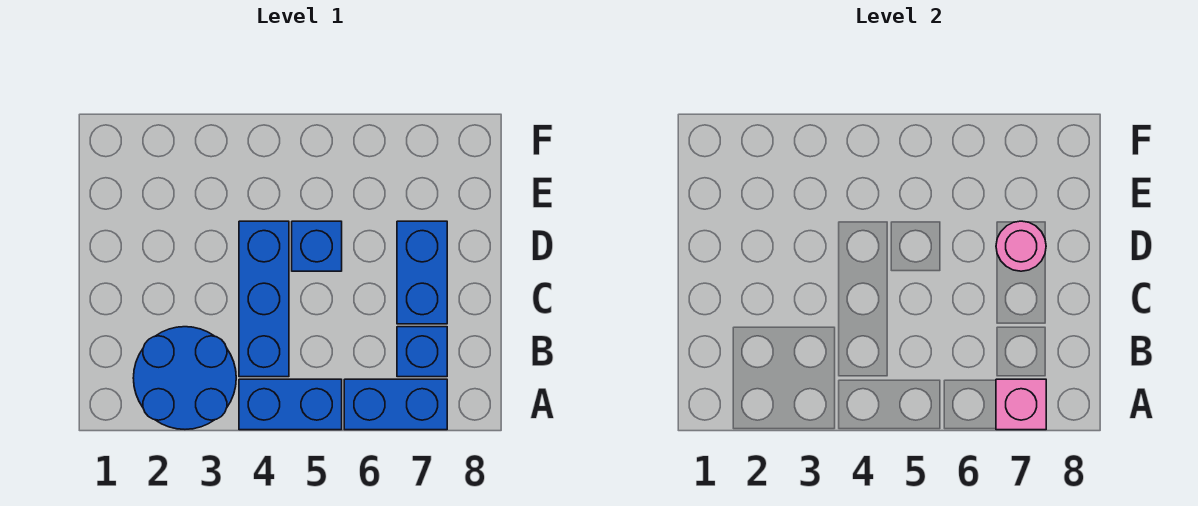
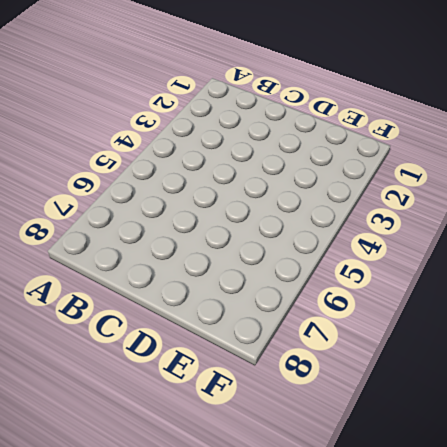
none -> blue round brick A2:B3 level 1
none -> blue brick A4:A5 level 1

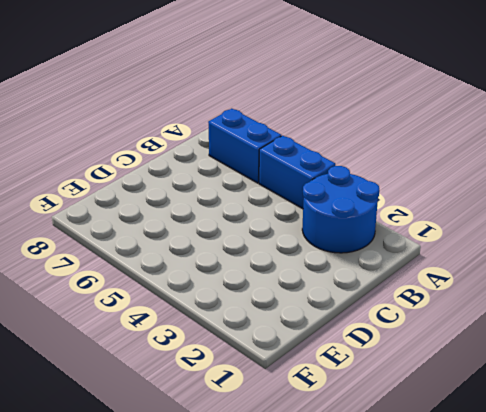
none -> blue brick B4:D4 level 1
none -> blue brick B7 level 1

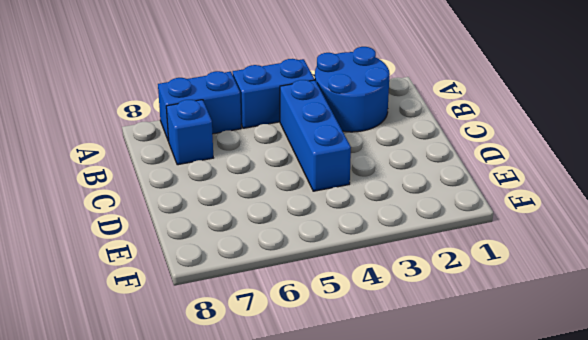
none -> blue brick C7:D7 level 1
none -> blue brick D5 level 1

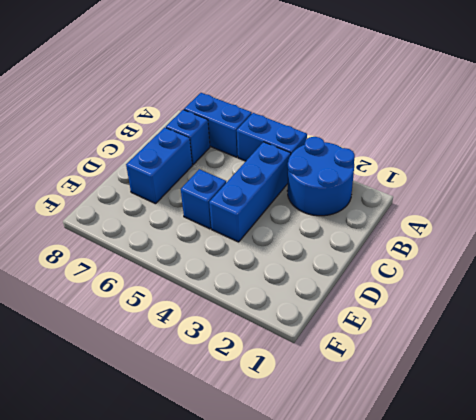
none -> pink brick A7 level 2
none -> pink round brick D7 level 2

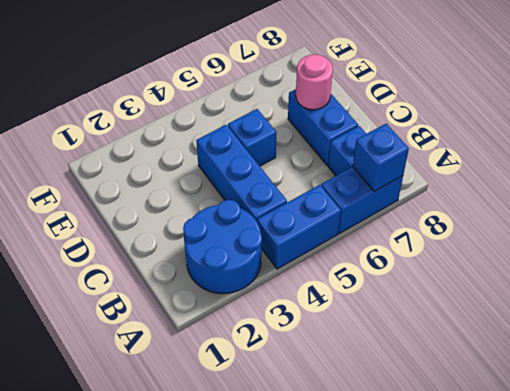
blue brick A7 level 2 -> pink brick A7 level 2

